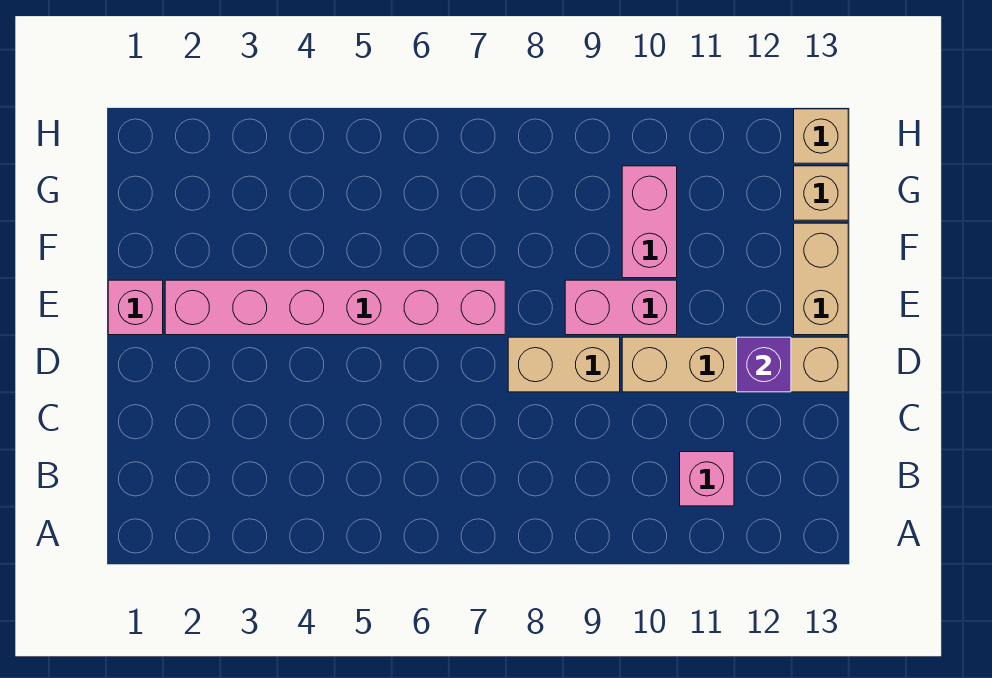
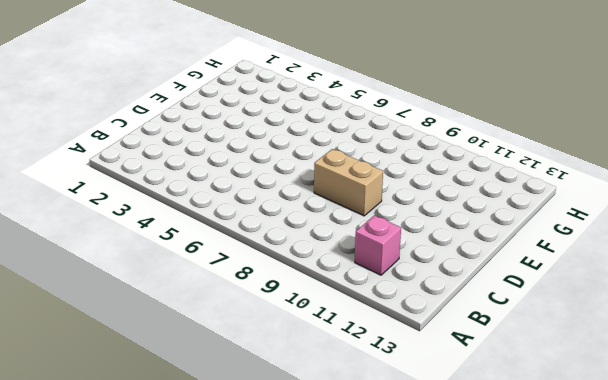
none -> tan brick D10:D13 level 1
none -> pink brick E1 level 1

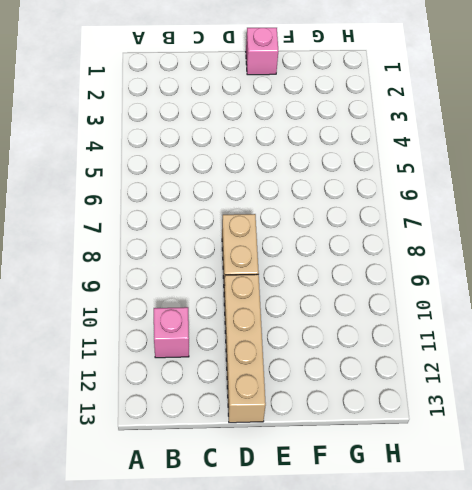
none -> pink brick E2:E7 level 1
none -> pink brick E9:E10 level 1

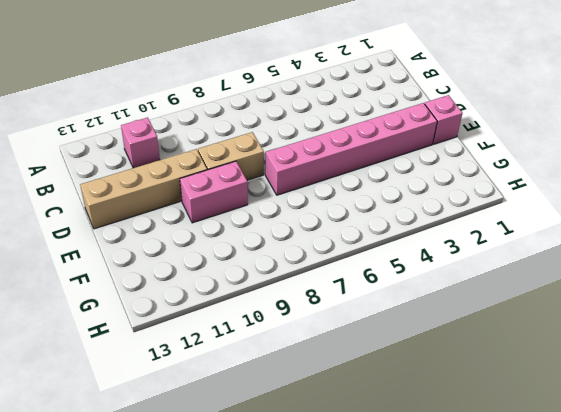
none -> tan brick E13:F13 level 1
none -> pink brick F10:G10 level 1

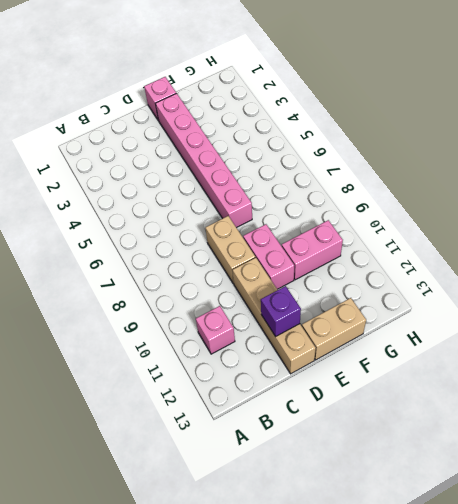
none -> tan brick G13 level 1
none -> tan brick H13 level 1

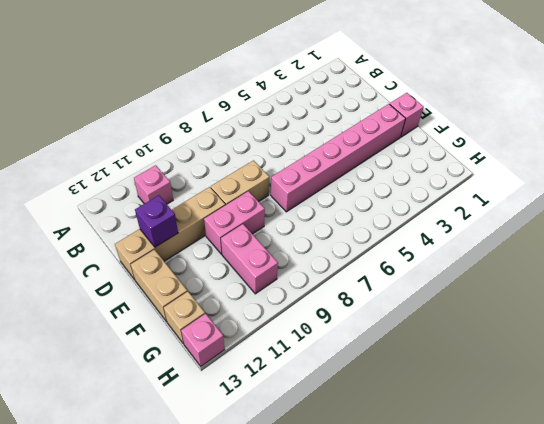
pink brick H13 level 1 -> tan brick H13 level 1

